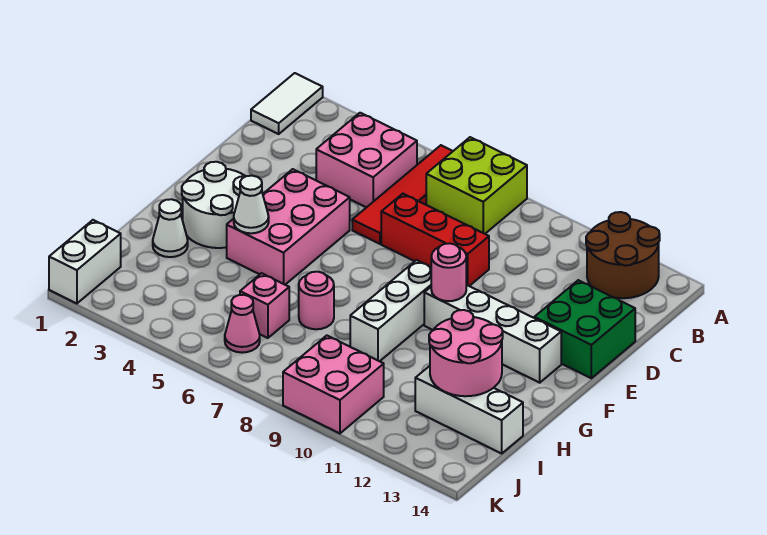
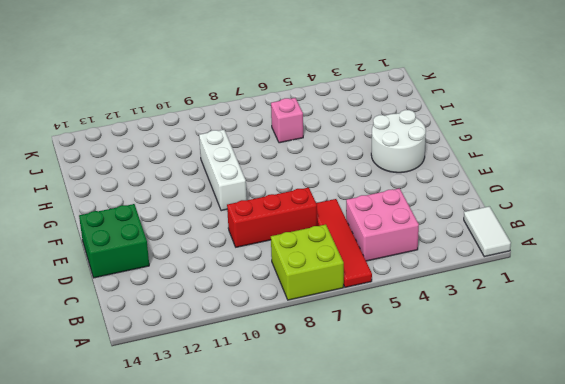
none -> brown round brick A12:B13 level 1
none -> pink brick E4:G5 level 1
none -> white brick F10:F13 level 1

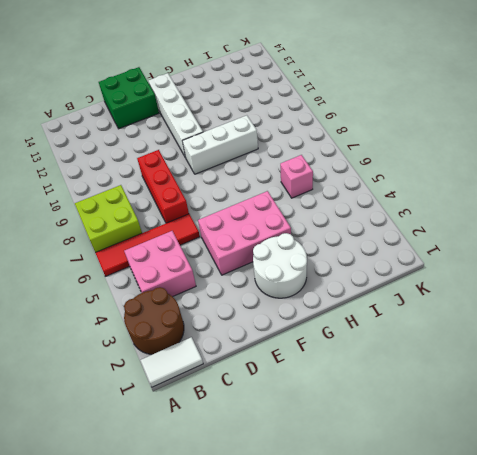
brown round brick A2:B3 level 1 -> brown round brick A12:B13 level 1
none -> white cone H2 level 1
none -> pink round brick H7 level 1
none -> white brick I12:I14 level 1

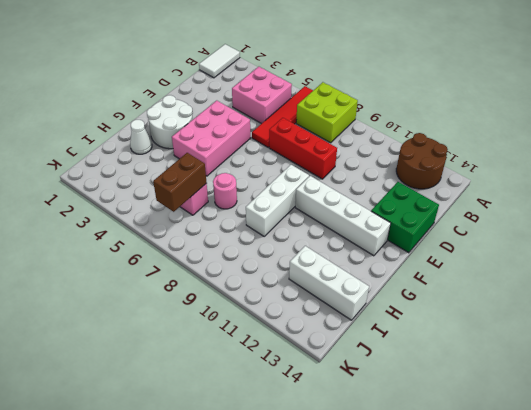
brown brick I6:J6 level 2 -> none
none -> white brick J1:K1 level 1
none -> pink cone J6 level 1
none -> pink brick J9:K10 level 1

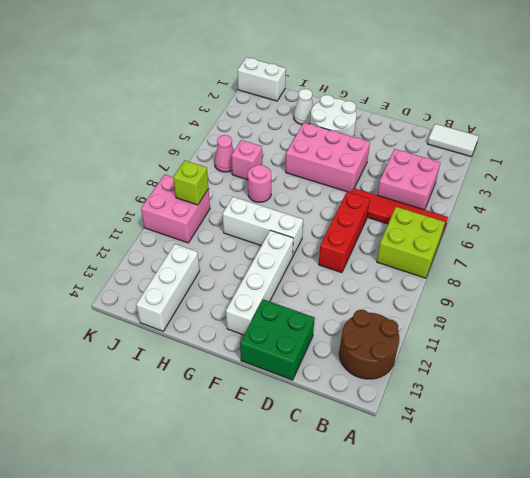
lime brick J9 level 2 -> none
none -> pink round brick F10 level 2
none -> white cone G4 level 2
none -> pink round brick H12:I13 level 2

